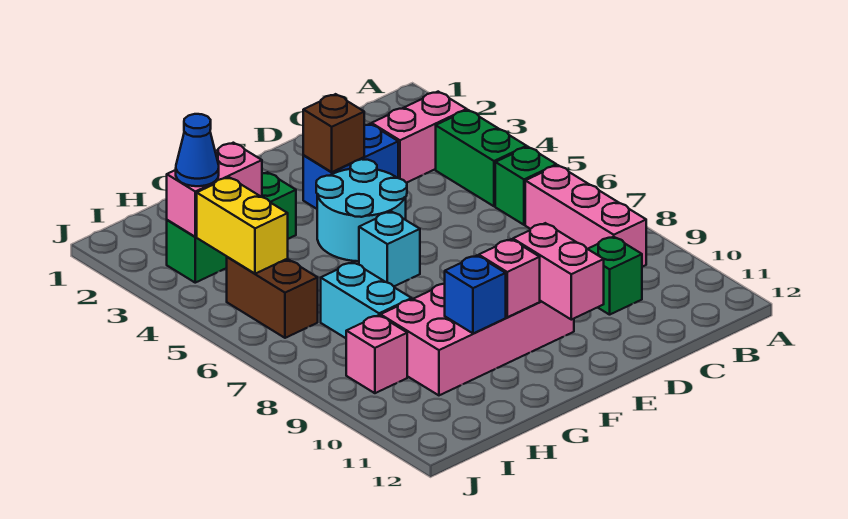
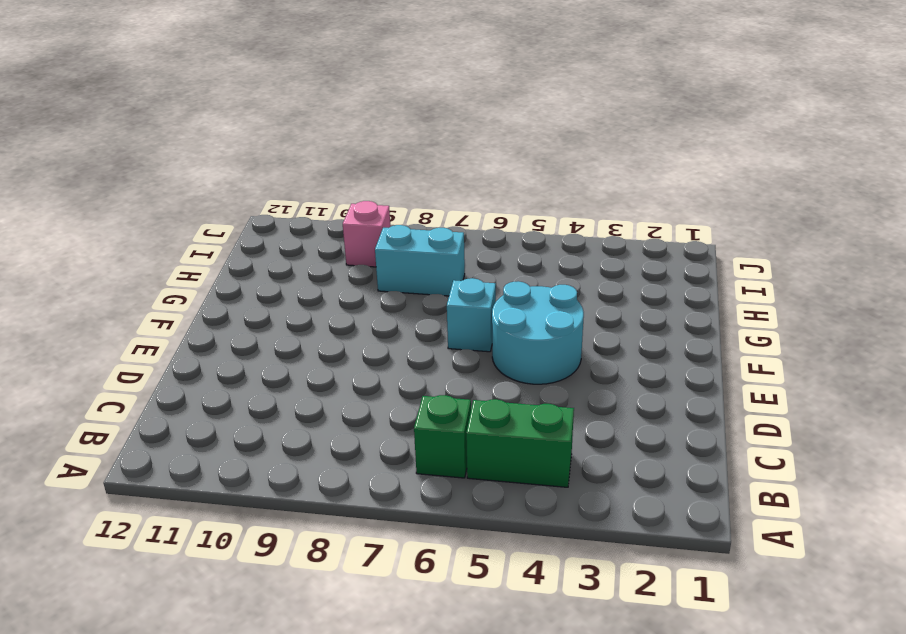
none -> pink brick B3:C3 level 1
none -> pink brick B7:B9 level 1
none -> green brick C10 level 1

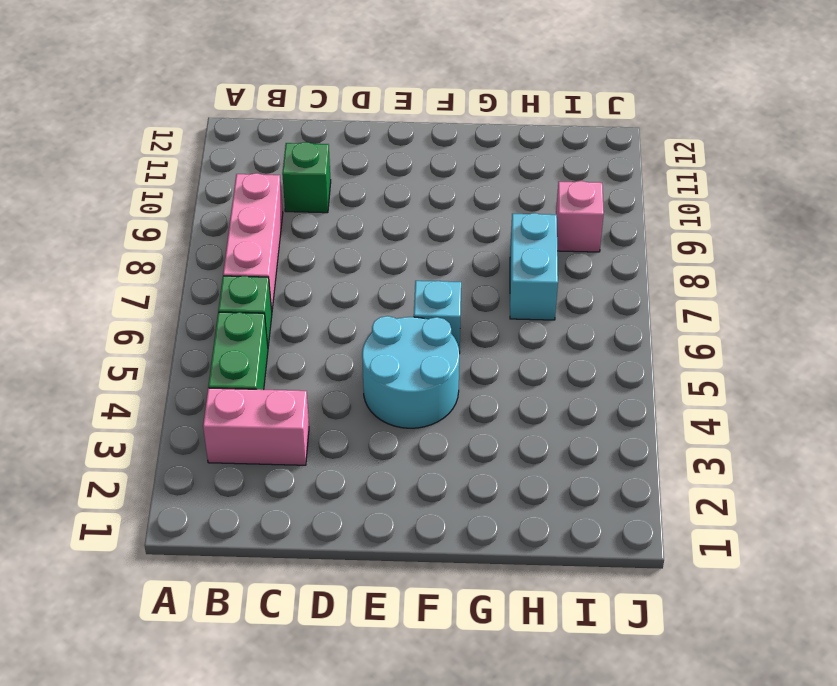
none -> blue brick D3:E3 level 1
none -> pink brick E9:H10 level 1
none -> green brick G3:I3 level 1

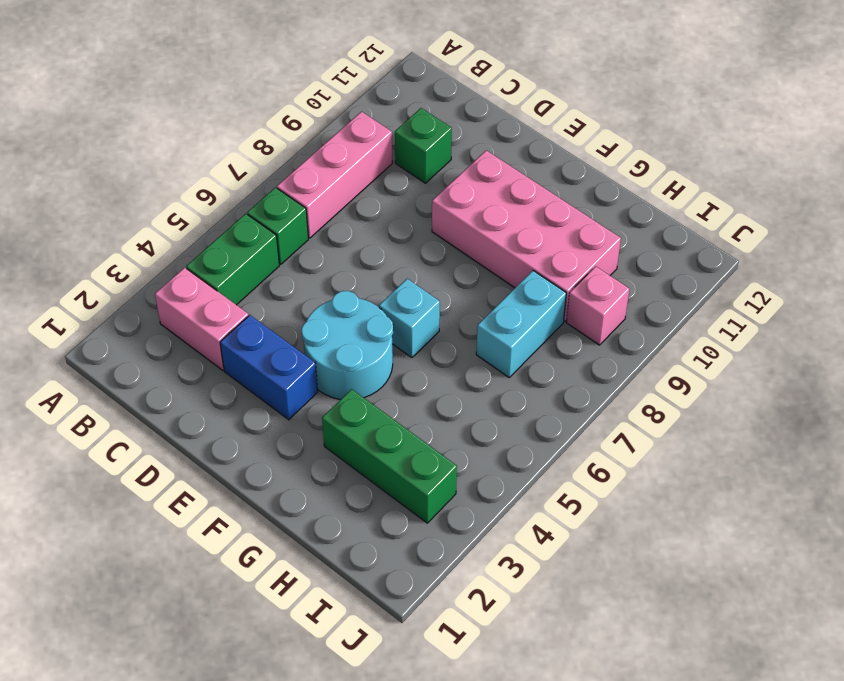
none -> brown brick I5:I6 level 1
none -> brown brick E3 level 2
none -> pink brick E10:E11 level 2

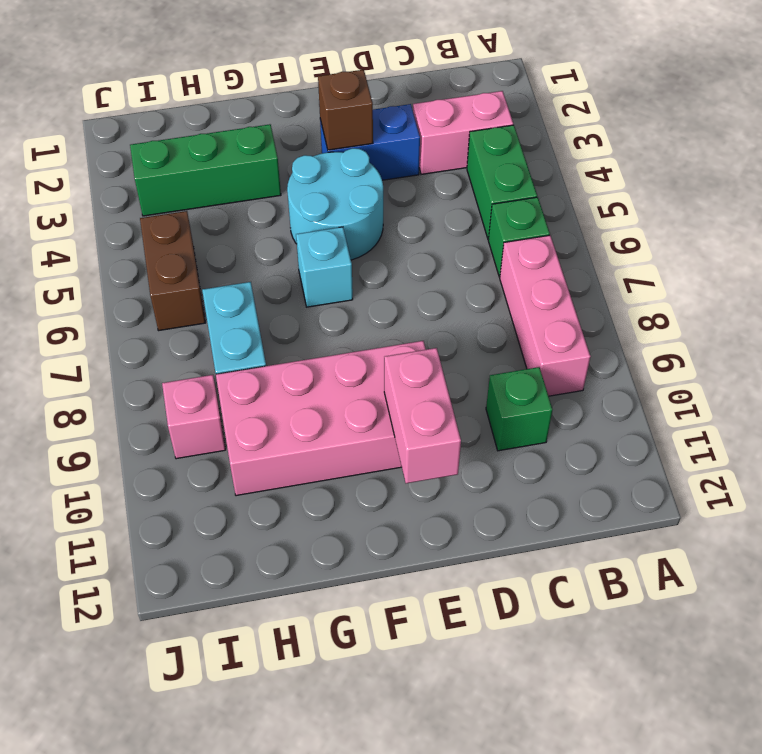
none -> pink brick F10 level 2
none -> blue brick G10 level 2
none -> pink brick H3:I3 level 2

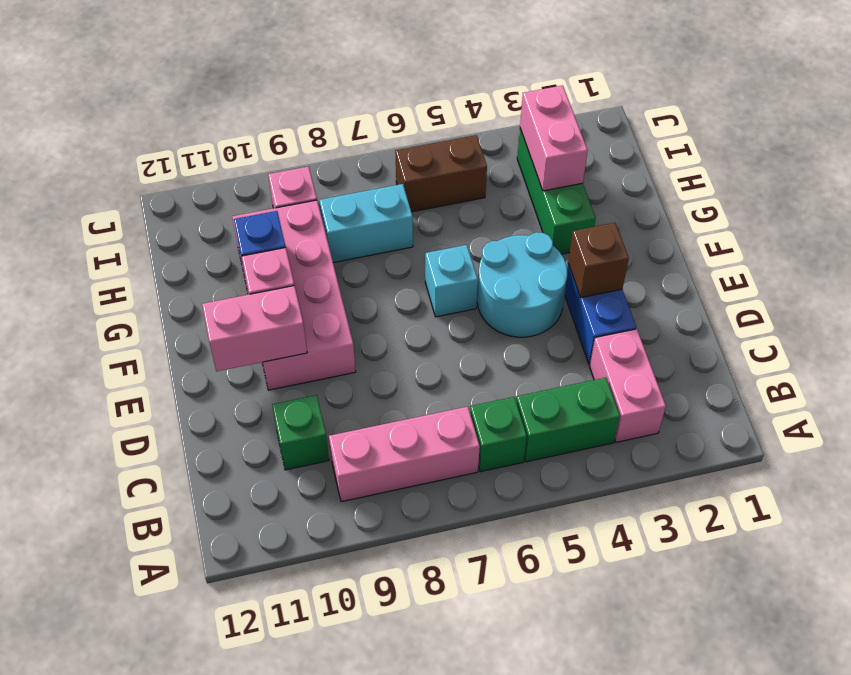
none -> yellow brick I4:I5 level 2
none -> blue cone I3 level 3

